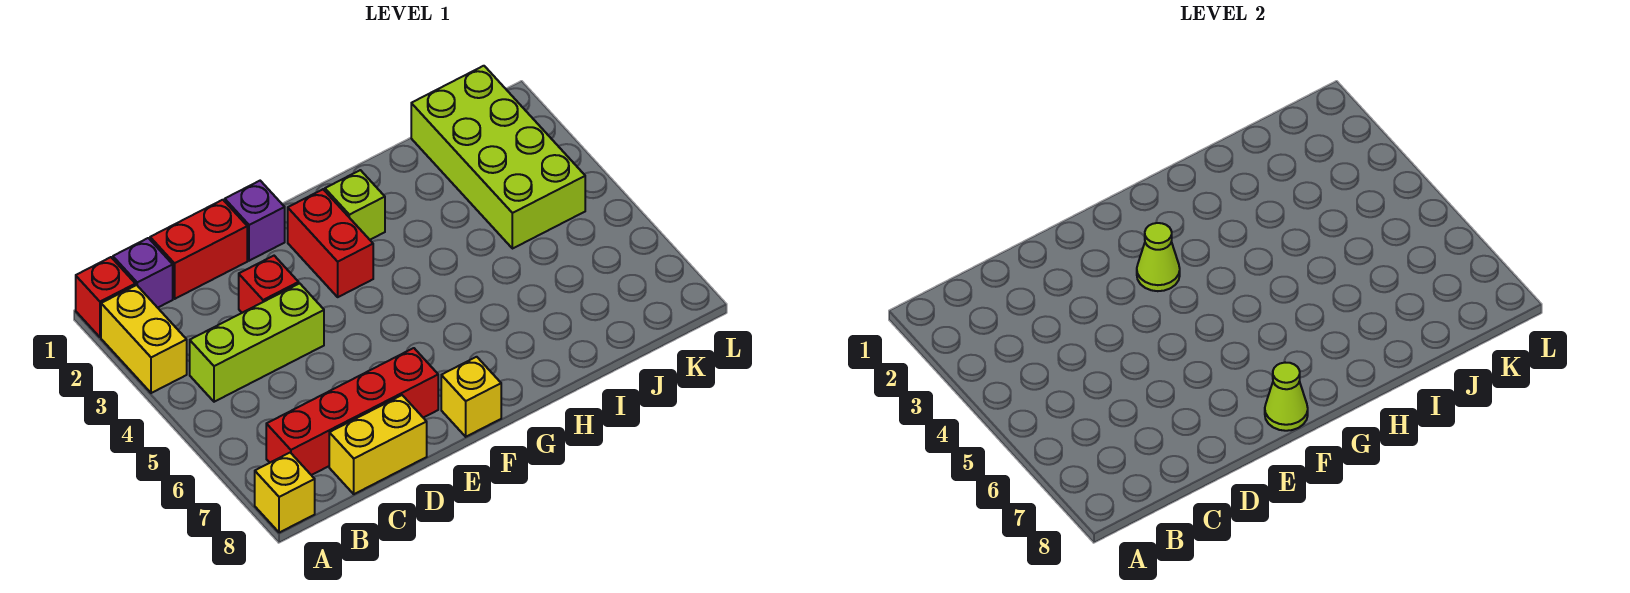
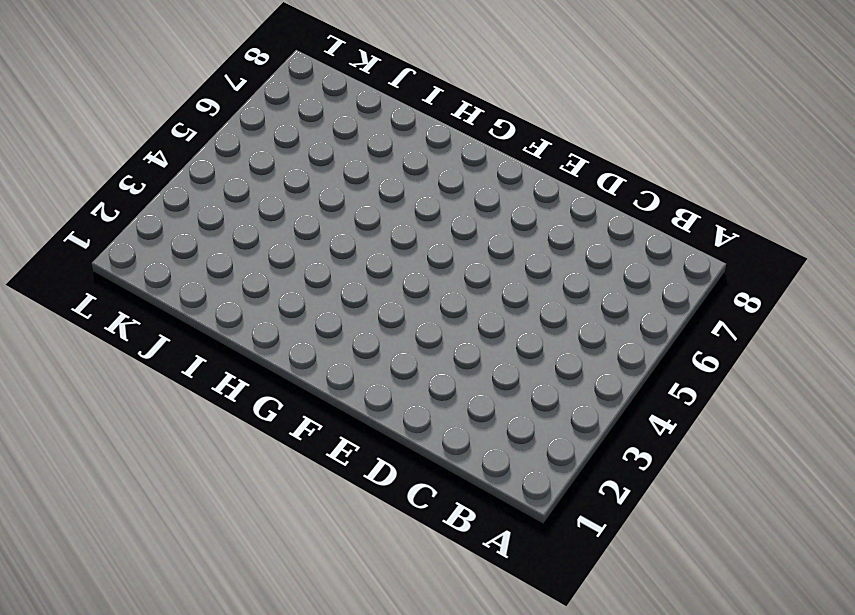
none -> red brick A1 level 1
none -> yellow brick A2:A3 level 1
none -> yellow brick A8 level 1

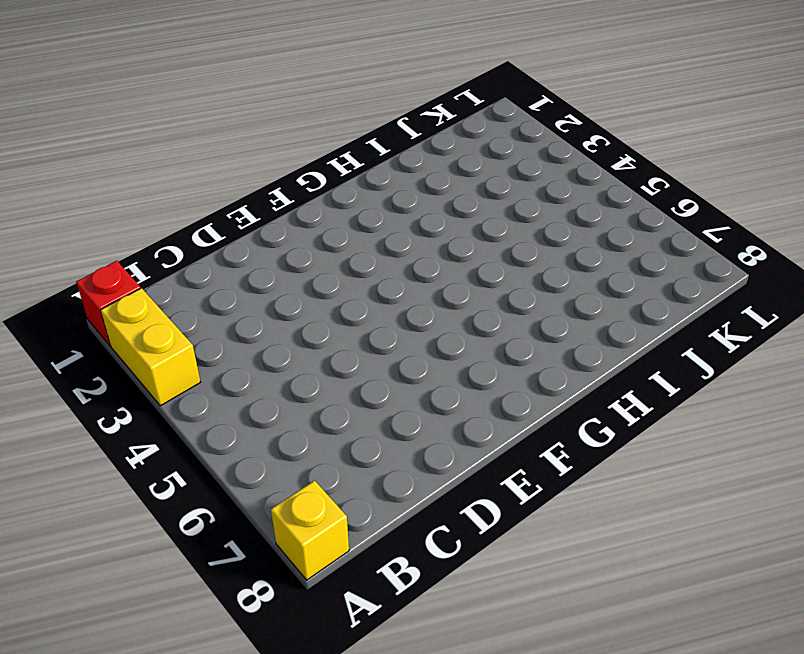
none -> purple brick B1 level 1
none -> lime brick B4:D4 level 1
none -> red brick B7:E7 level 1

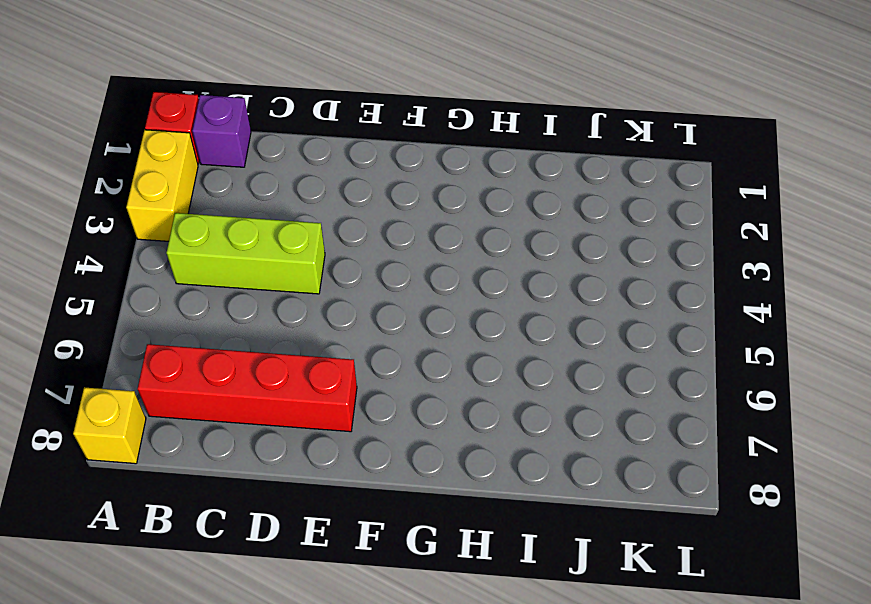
none -> red brick C1:D1 level 1
none -> yellow brick C8:D8 level 1
none -> red brick D3 level 1

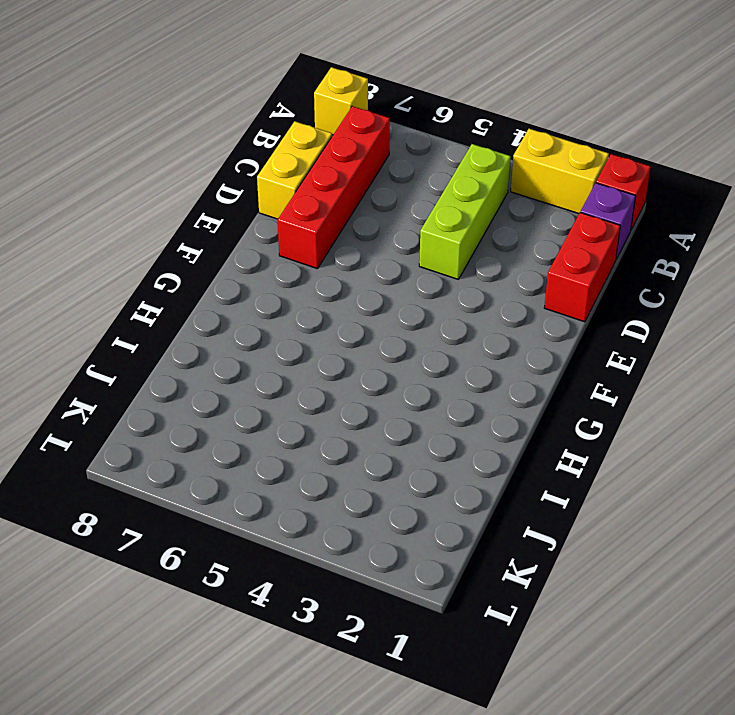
none -> red brick D3 level 1
none -> purple brick E1 level 1
none -> red brick F2:F3 level 1

